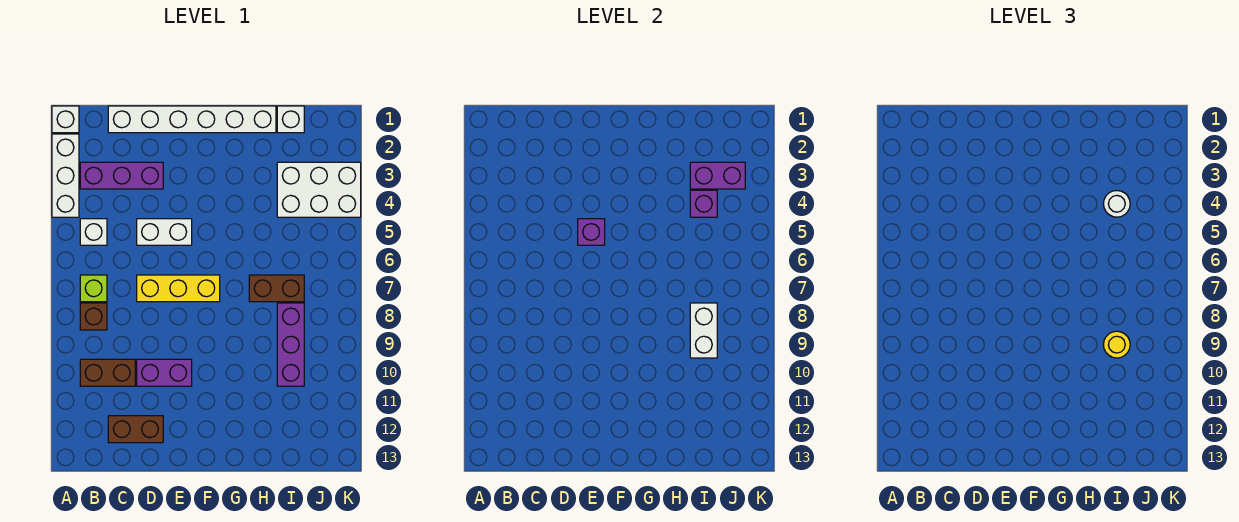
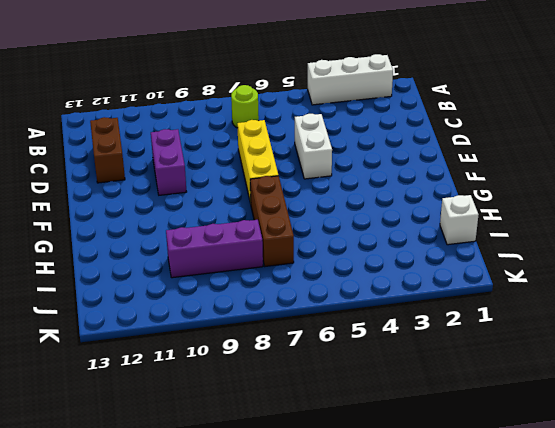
lime round brick B7 level 1 -> lime brick B7 level 1
brown brick G7:I7 level 1 -> brown brick H7:I7 level 1
none -> white brick A1 level 1
none -> purple brick B3:D3 level 1
none -> white brick B5 level 1

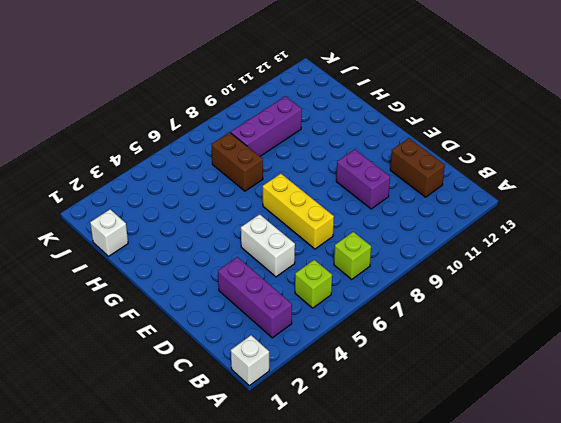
lime brick B5 level 1 -> white brick B5 level 1
none -> white brick A2:A4 level 1
none -> brown brick B8 level 1
none -> brown brick B10:C10 level 1

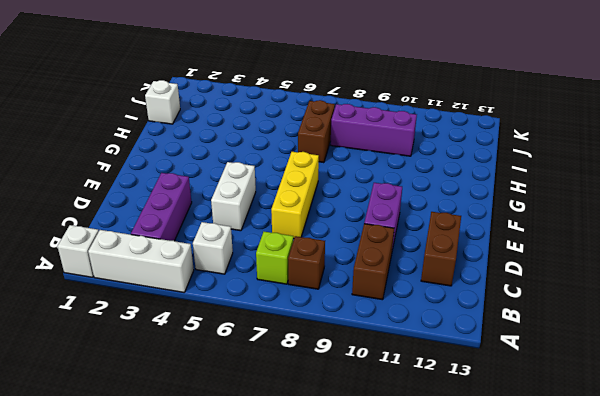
none -> white brick C1:H1 level 1
none -> white brick I3:K4 level 1
none -> purple brick E5 level 2

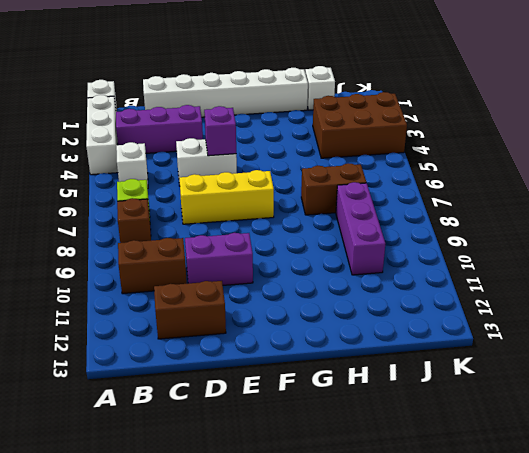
brown brick I3:K4 level 1 -> white brick I3:K4 level 1
none -> purple brick I3:J3 level 2
none -> purple brick I4 level 2
none -> white brick I8:I9 level 2

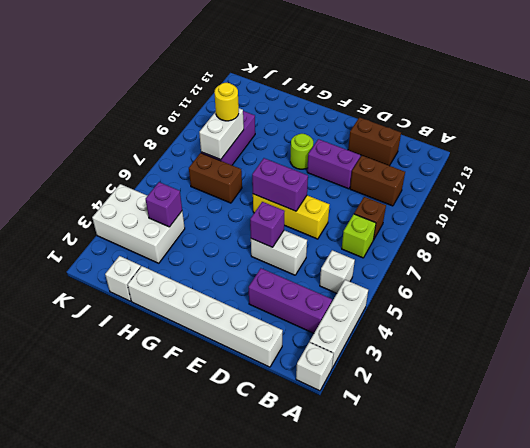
purple brick E7:F7 level 2 -> purple brick I3:J3 level 2
lime round brick F10 level 1 -> none
none -> white round brick I4 level 3

